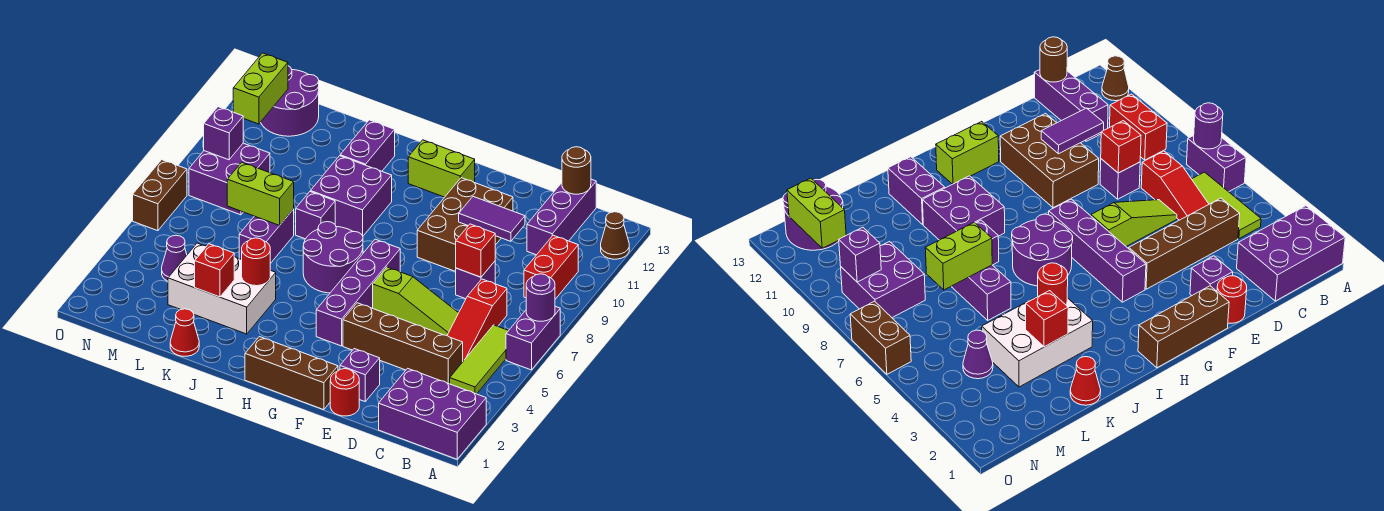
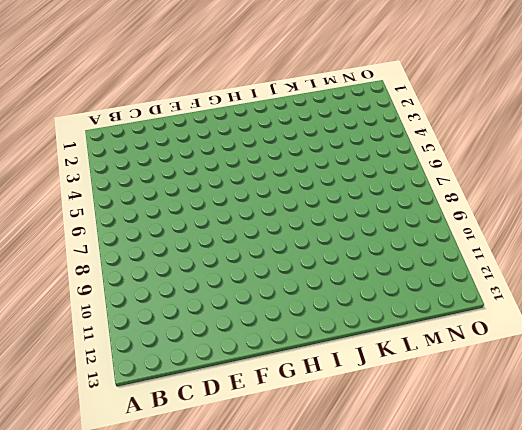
none -> purple brick A1:C2 level 1
none -> purple brick A6:A7 level 1
none -> brown cone A12 level 1
none -> lime tile B4:B6 level 1

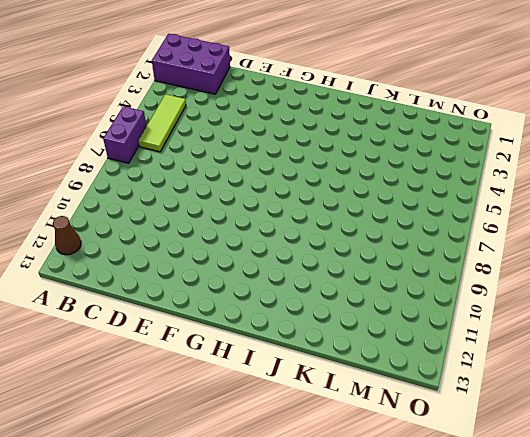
none -> red brick B9:B10 level 1
none -> brown brick C4:F4 level 1
none -> red slope C5:C7 level 1 top 7
none -> purple brick C11:C13 level 1

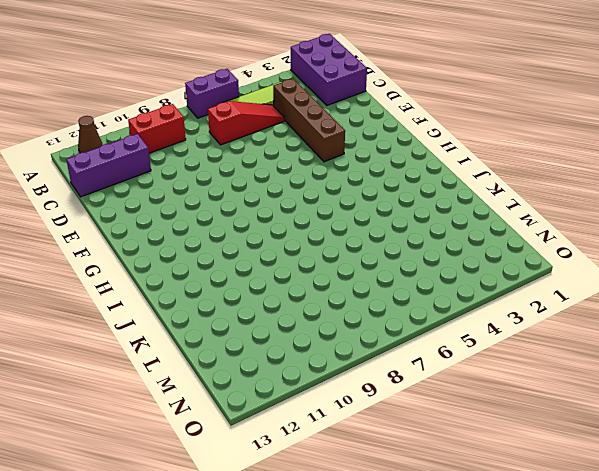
none -> lime slope D6:F6 level 1 top F
none -> purple brick D8 level 1
none -> red round brick E1 level 1
none -> purple brick E2 level 1

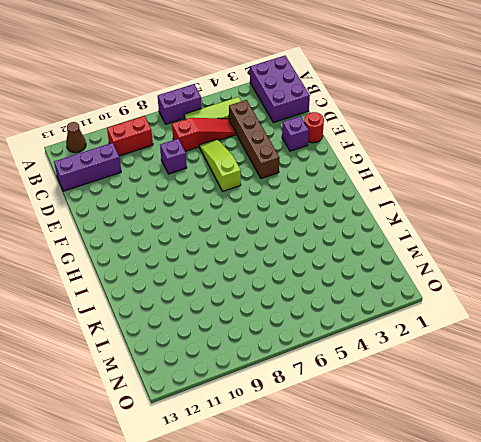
none -> brown brick E9:F11 level 1
none -> brown brick F1:H1 level 1
none -> purple brick G4:G7 level 1
none -> lime brick G12:H12 level 1

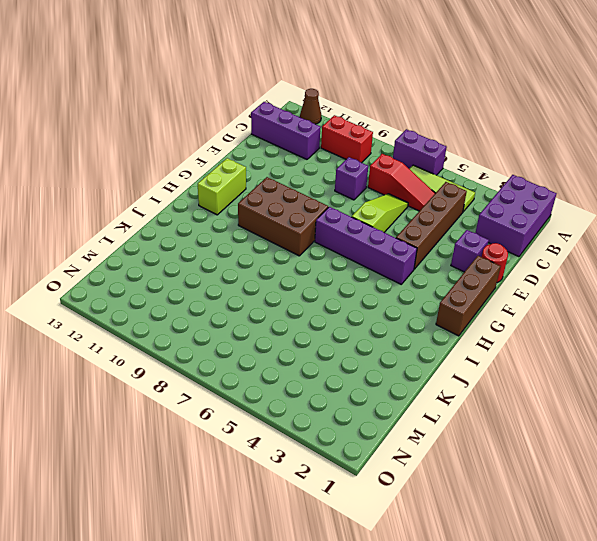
brown brick G8:H10 level 1 -> brown brick E9:F11 level 1
none -> purple round brick H6:I7 level 1
none -> purple brick I9:J10 level 1
none -> white brick J3:L4 level 1
none -> purple brick J8 level 1

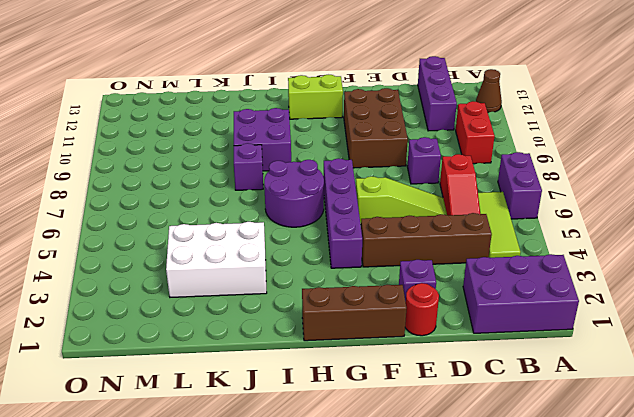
none -> purple brick J11:J12 level 1
none -> red cone K1 level 1
none -> purple brick K6:K7 level 1
none -> purple cone M4 level 1

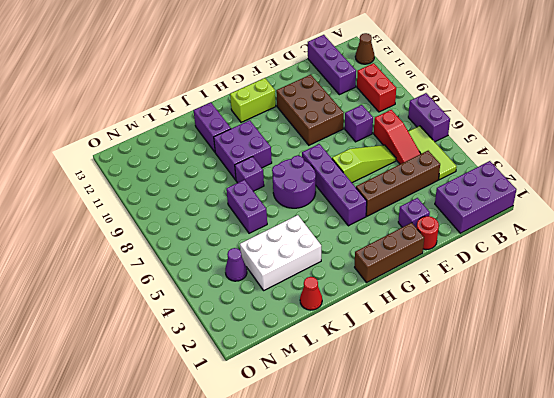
none -> purple brick M8:N9 level 1
none -> purple round brick M12:N13 level 1
none -> brown brick O6:O7 level 1
none -> purple round brick A7 level 2

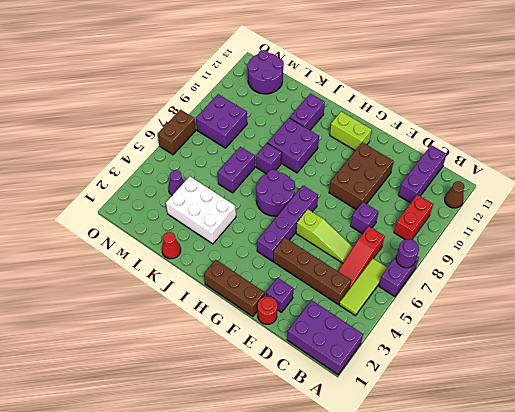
none -> brown round brick C13 level 2
none -> red brick D8 level 2
none -> purple tile D10:E10 level 2
none -> red round brick J4 level 2

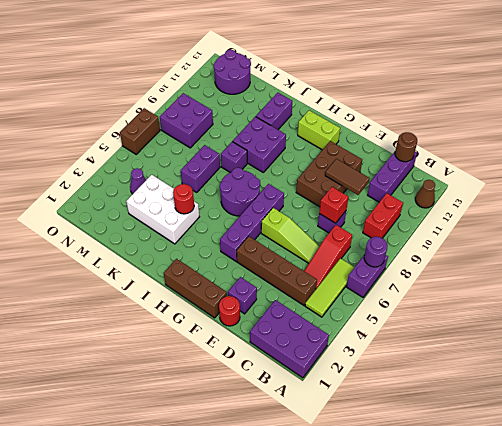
brown tile D10:E10 level 2 -> purple tile D10:E10 level 2
none -> red cone K1 level 1
none -> red brick K3 level 2
none -> lime brick K7:L7 level 2
none -> purple brick N9 level 2

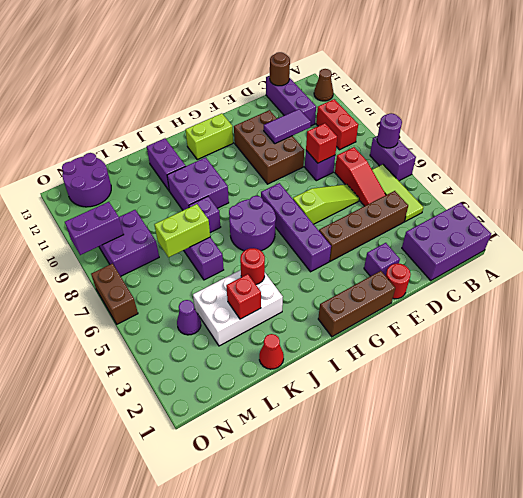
purple brick N9:O9 level 2 -> purple brick N9 level 2
none -> lime brick N11:N12 level 2

